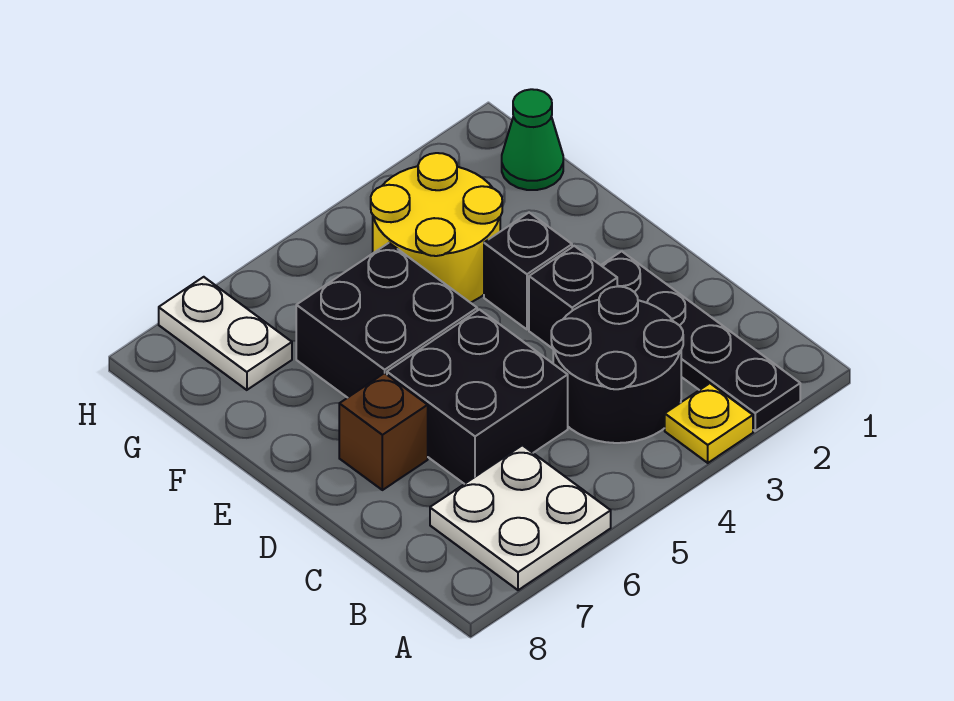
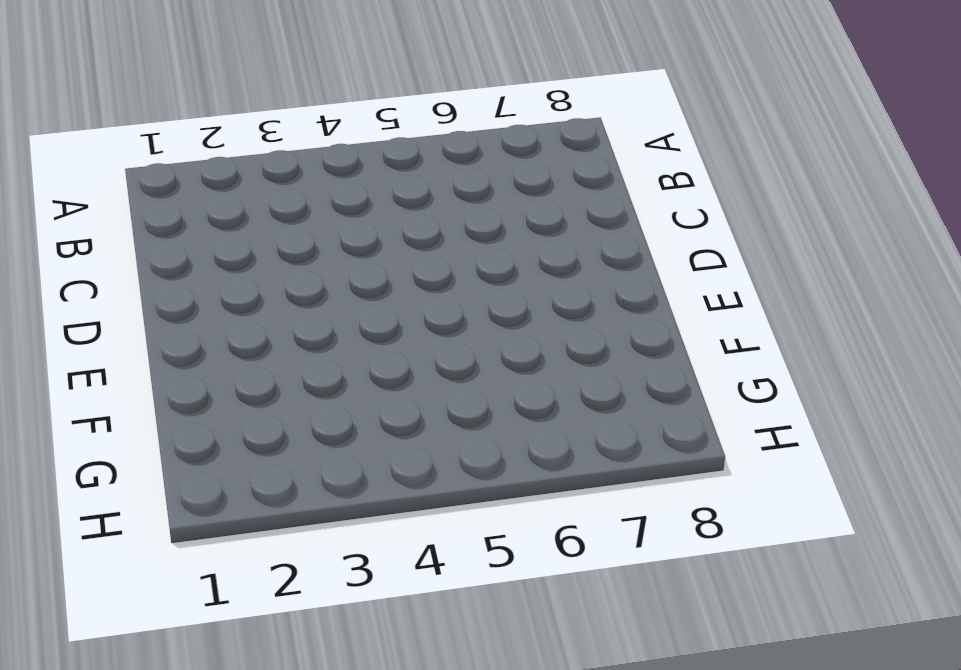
none -> black plate A2:D2 level 1
none -> yellow plate A3 level 1
none -> white plate A6:B7 level 1

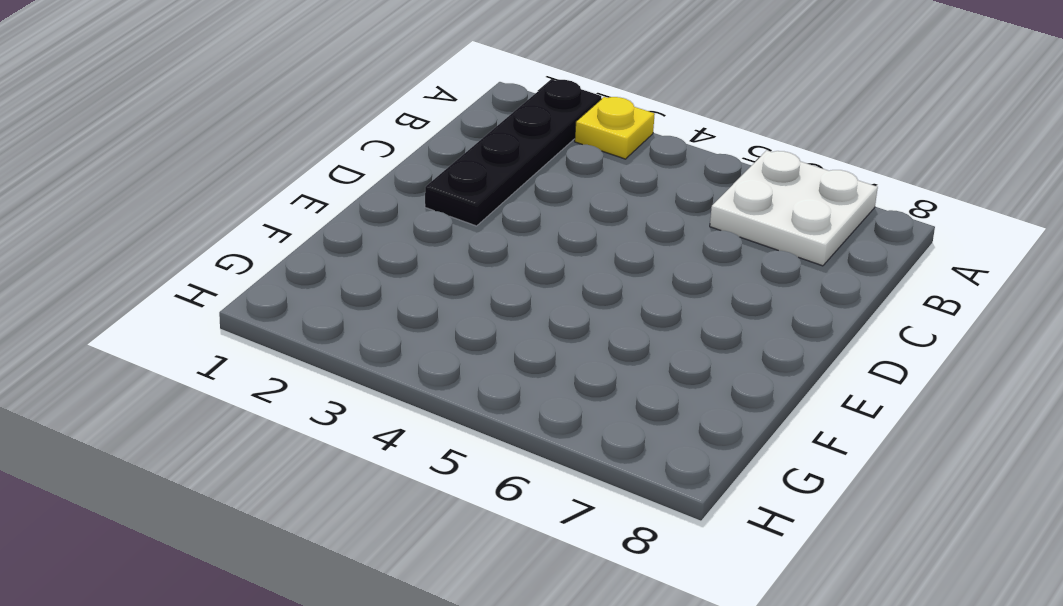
none -> black round brick B3:C4 level 1
none -> black brick C5:D6 level 1
none -> black brick D3 level 1

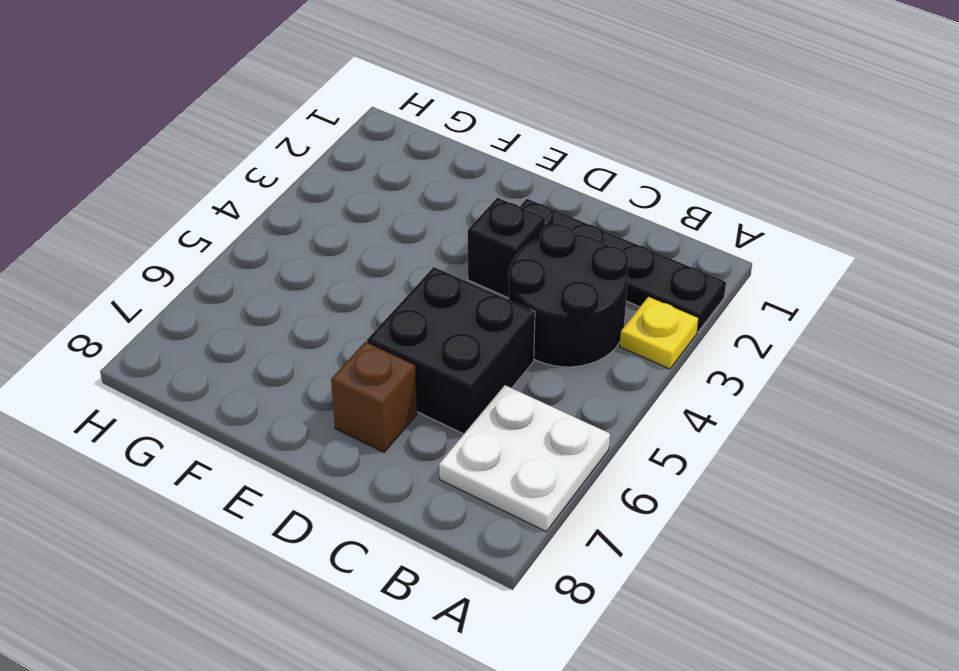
none -> black brick E3 level 1
none -> black brick E5:F6 level 1
none -> yellow round brick F3:G4 level 1

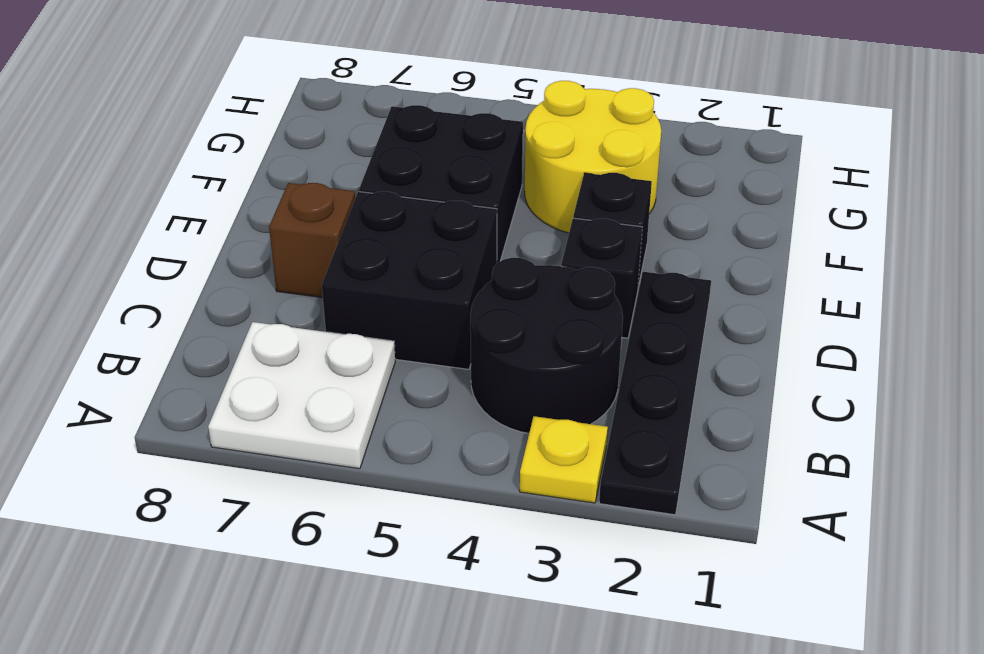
none -> green cone G1 level 1
none -> white plate G7:H7 level 1

